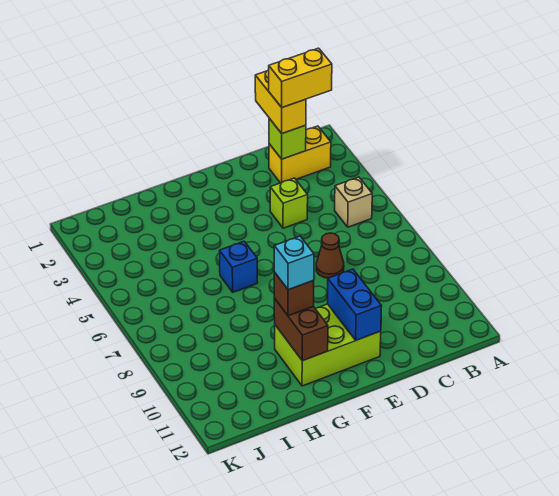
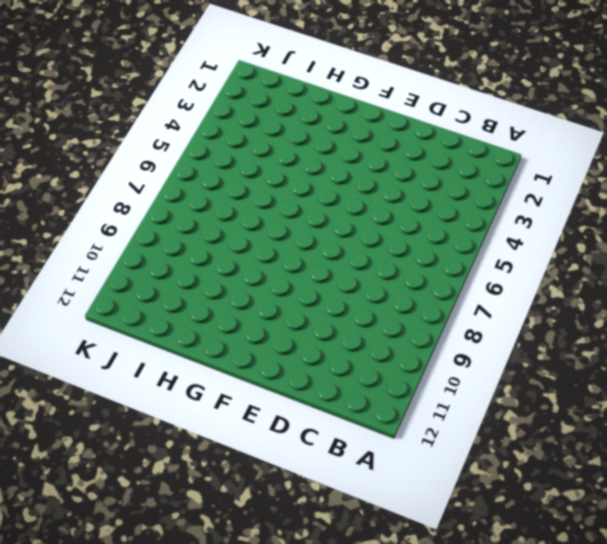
none -> yellow brick B2:C2 level 1
none -> tan brick B5 level 1
none -> lime brick D4 level 1

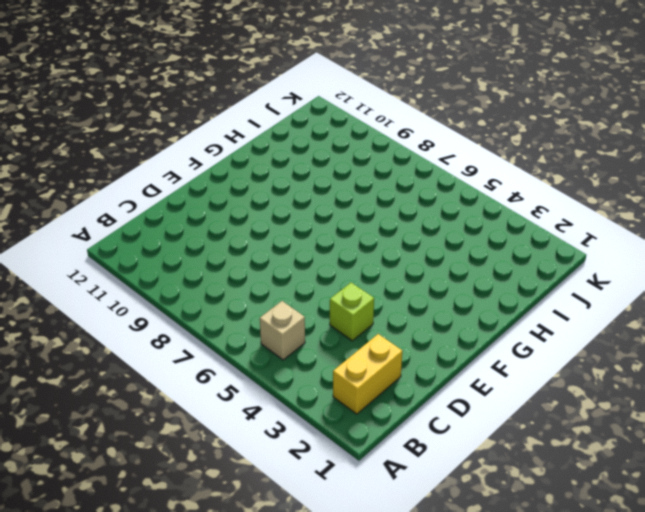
none -> brown cone D7 level 1
none -> lime brick E10:G11 level 1
none -> blue brick G6 level 1

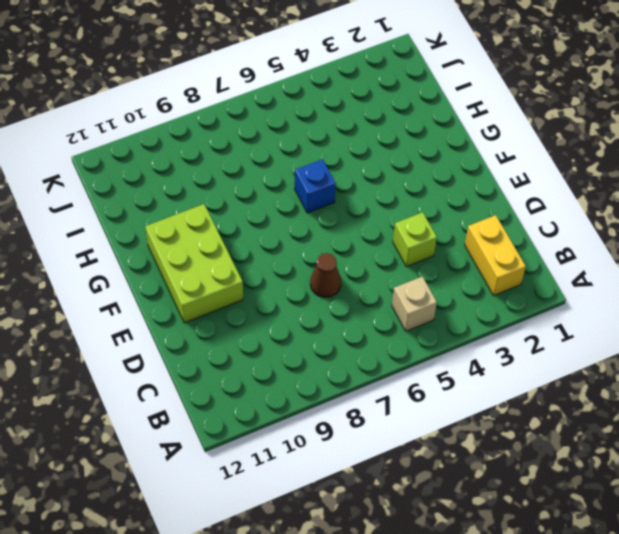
none -> lime brick C2 level 2
none -> blue brick E10:E11 level 2
none -> brown brick G10:G11 level 2

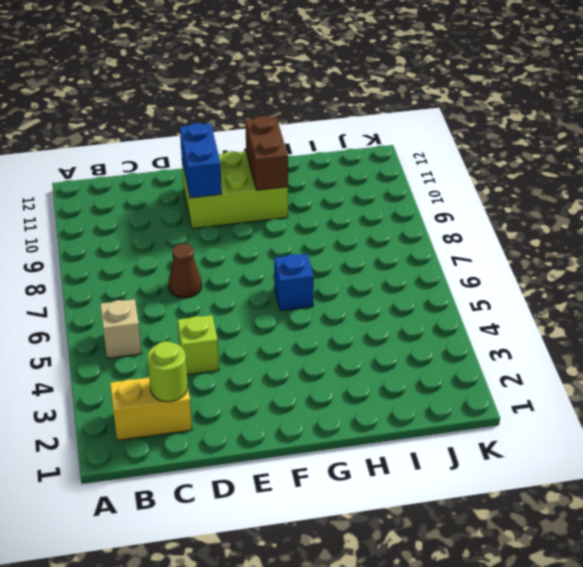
lime round brick C2 level 2 -> lime brick C2 level 2
none -> yellow brick C1:C2 level 3
none -> brown brick G10 level 3
none -> yellow brick B2:C2 level 4

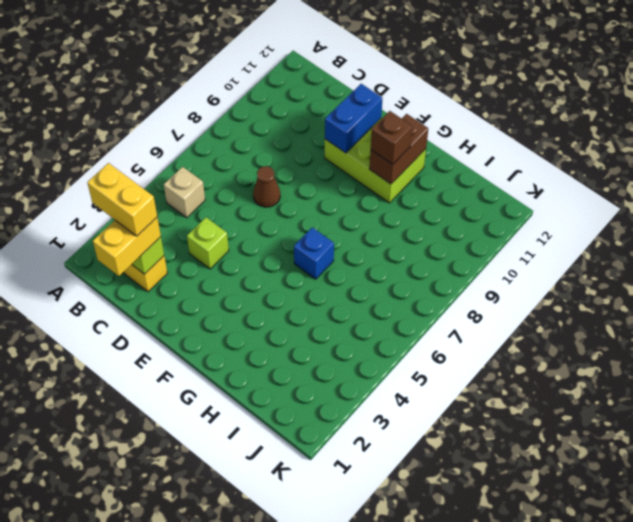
none -> cyan brick G10 level 4

